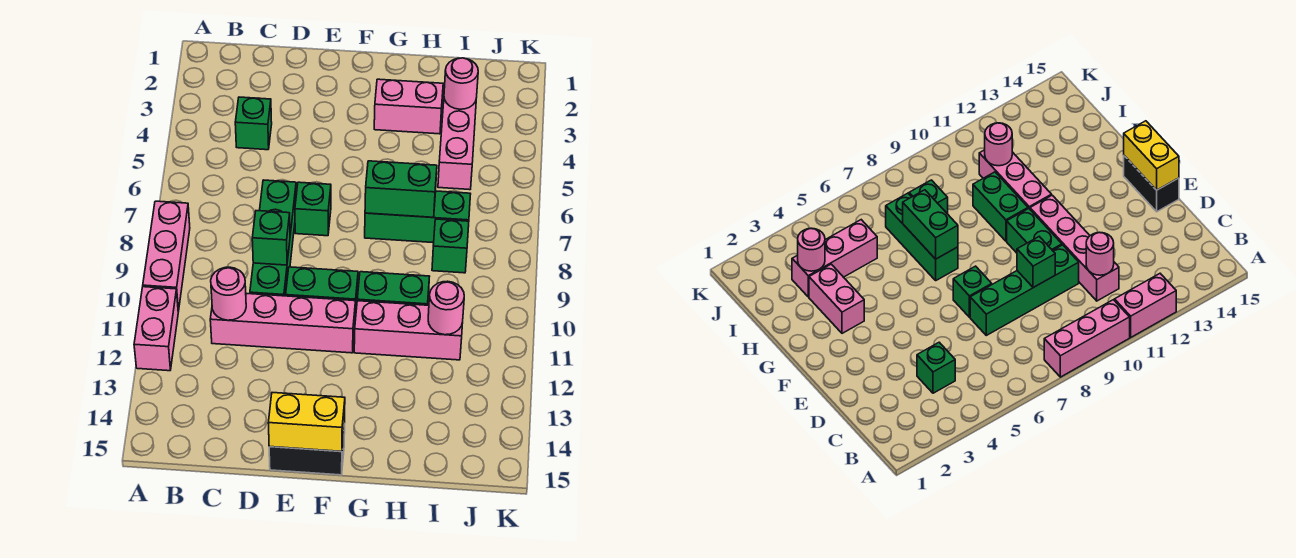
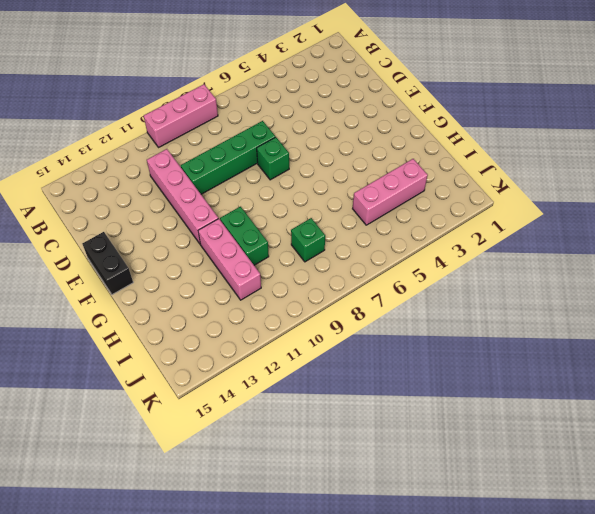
none -> pink brick A11:A12 level 1
none -> green brick C4 level 1
none -> green brick E10:F10 level 1

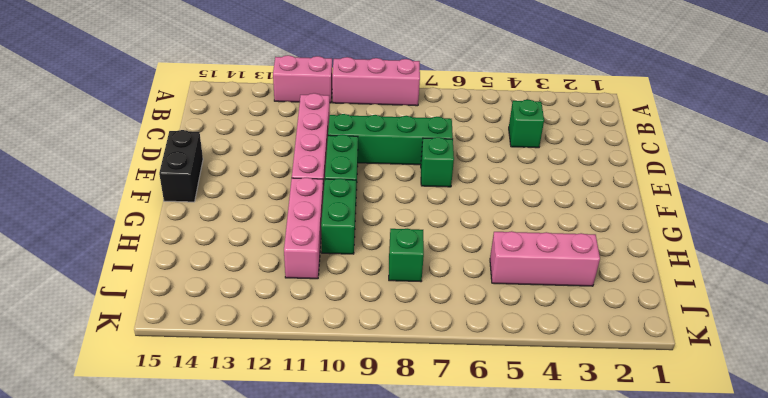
none -> pink brick G3:H3 level 1
none -> green brick G7:I7 level 1
none -> pink round brick C11 level 2

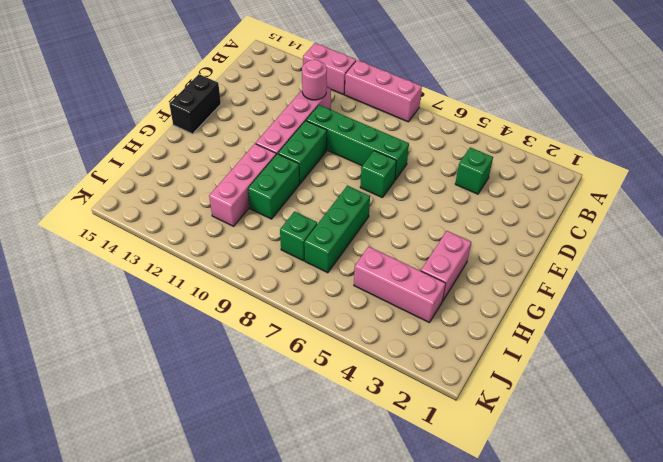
none -> green brick D9 level 2
none -> yellow brick E15:F15 level 2
none -> green brick G7:H7 level 2

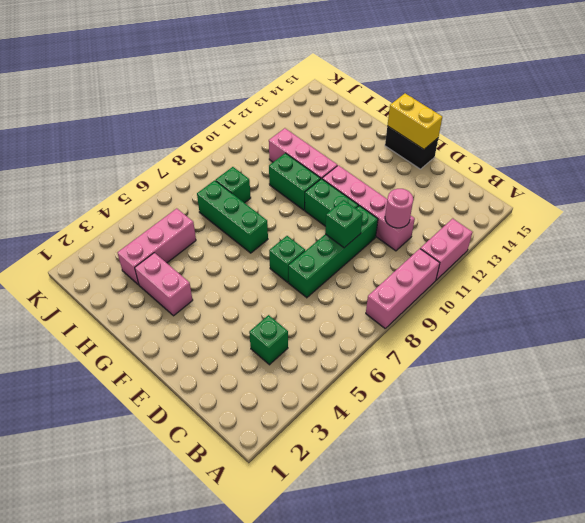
none -> green brick G7:H7 level 2
none -> pink round brick I3 level 2
none -> pink round brick I11 level 2

